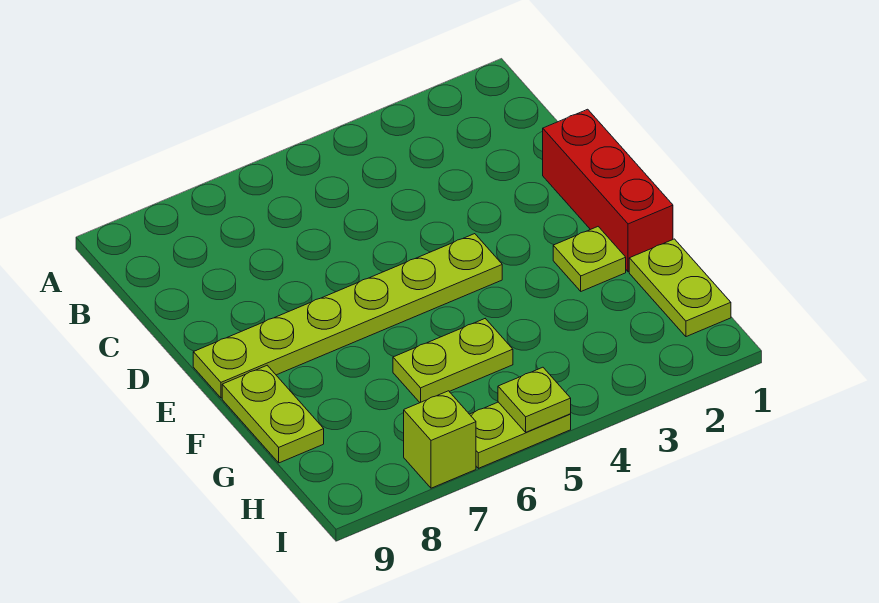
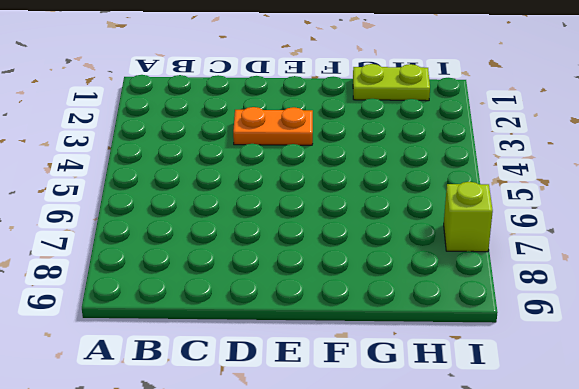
orange plate D3:E3 level 1 -> none
none -> red brick D1:F1 level 1
none -> lime plate E4:E9 level 1

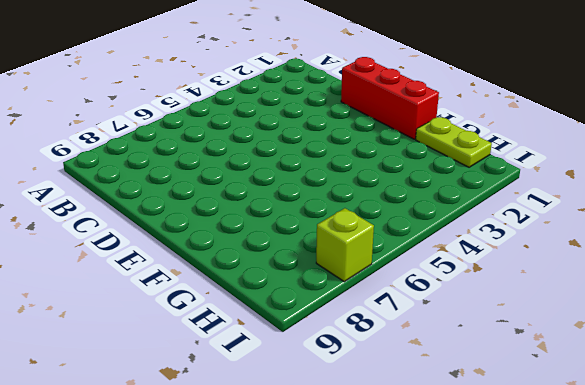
none -> lime plate E4:E9 level 1
none -> lime plate F2 level 1

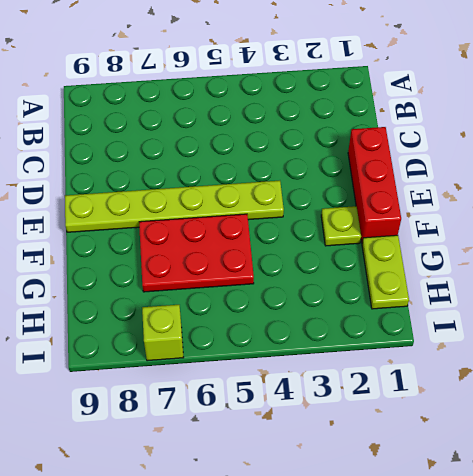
red plate F5:G7 level 1 -> lime plate G5:G6 level 1
none -> lime plate F9:G9 level 1
none -> lime plate I5:I6 level 1

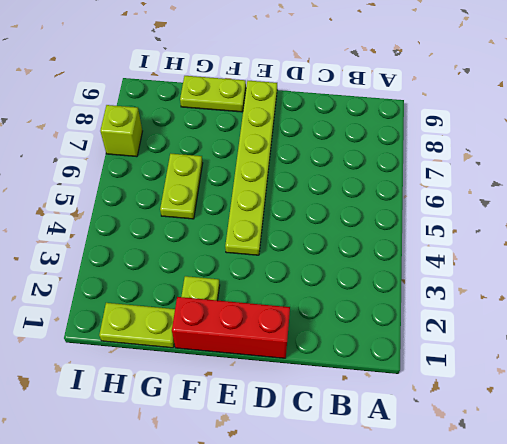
none -> lime plate I5:I6 level 1
none -> lime plate I5 level 2

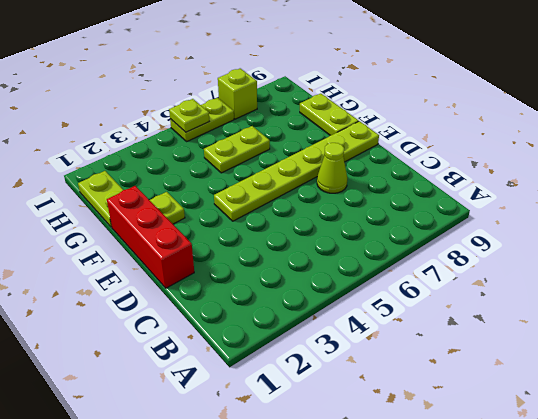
lime cone D7 level 1 -> none

